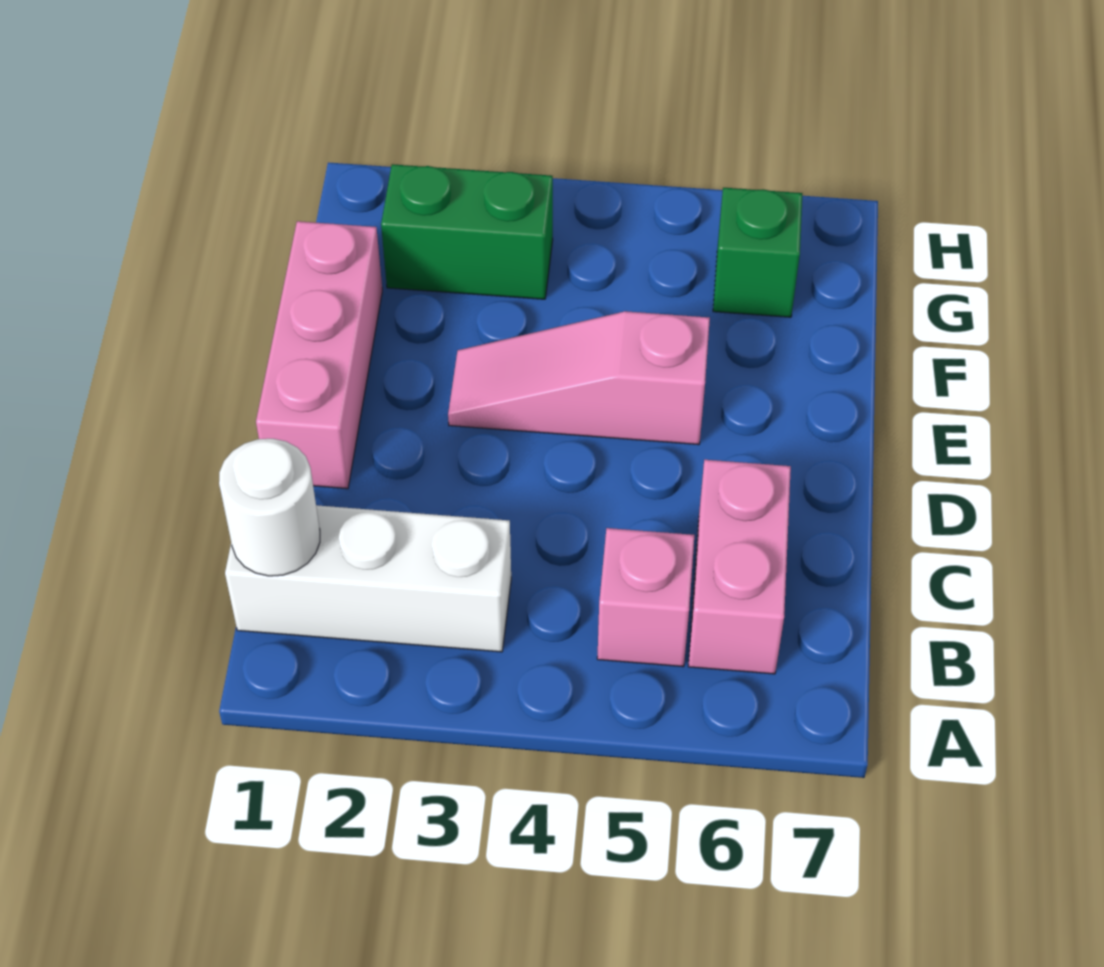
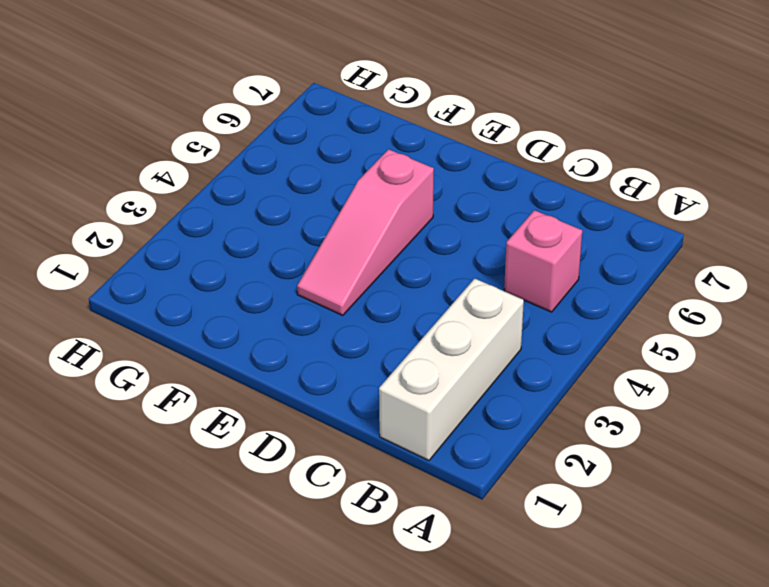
none -> pink brick B6:C6 level 1
none -> pink brick D1:F1 level 1

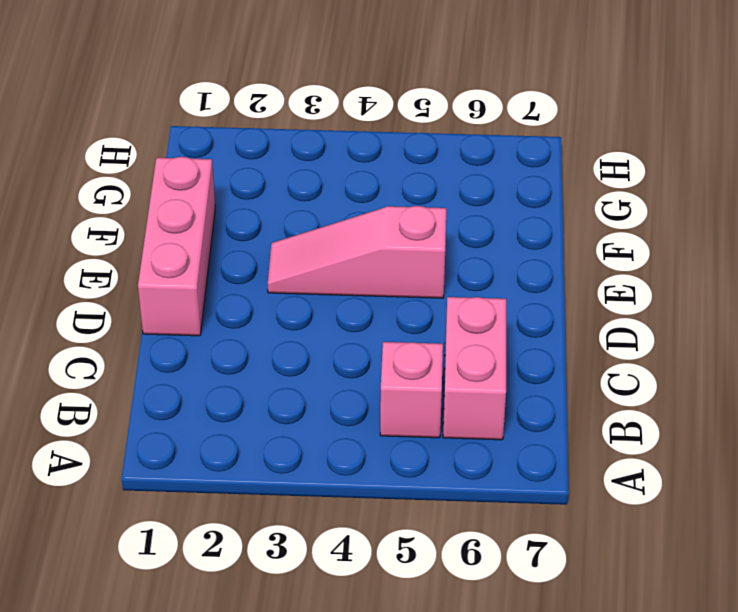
none -> white brick B1:B3 level 1
none -> green brick G2:G3 level 1

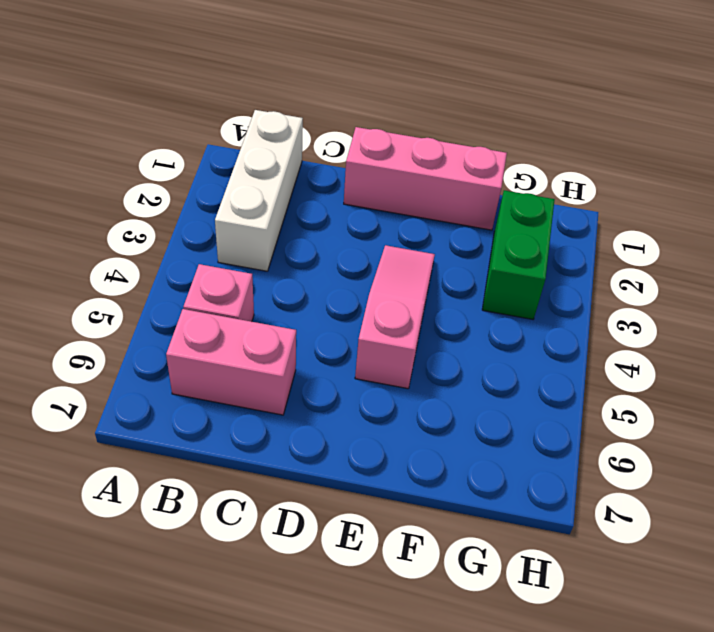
none -> green brick G6 level 1
none -> white round brick B1 level 2

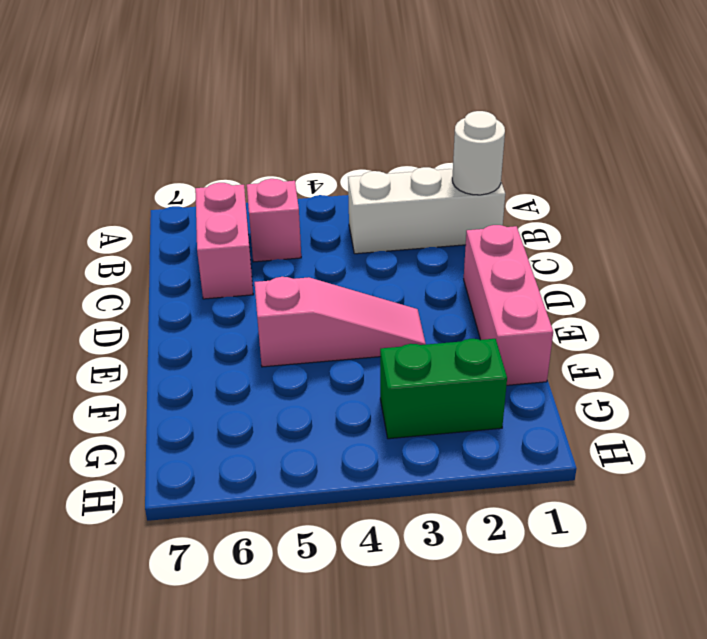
none -> green brick G6 level 1

